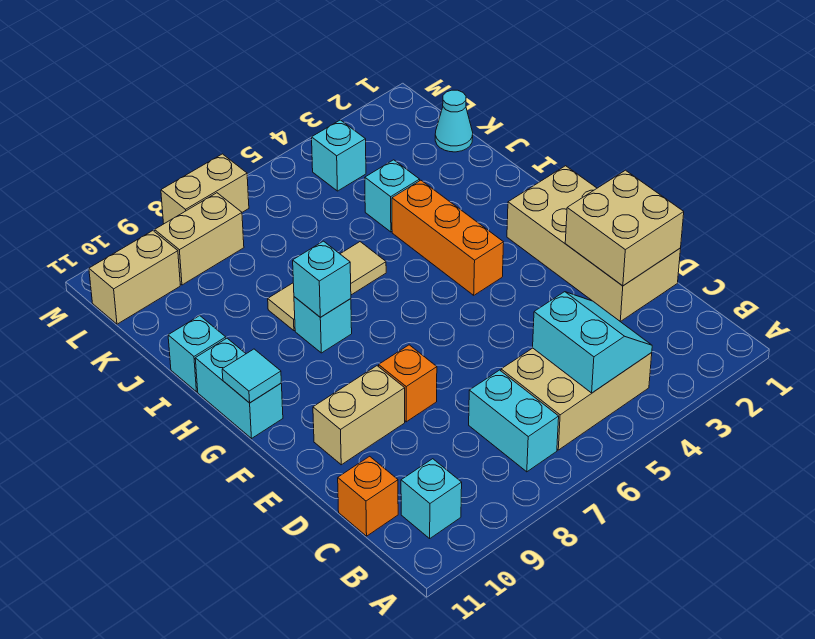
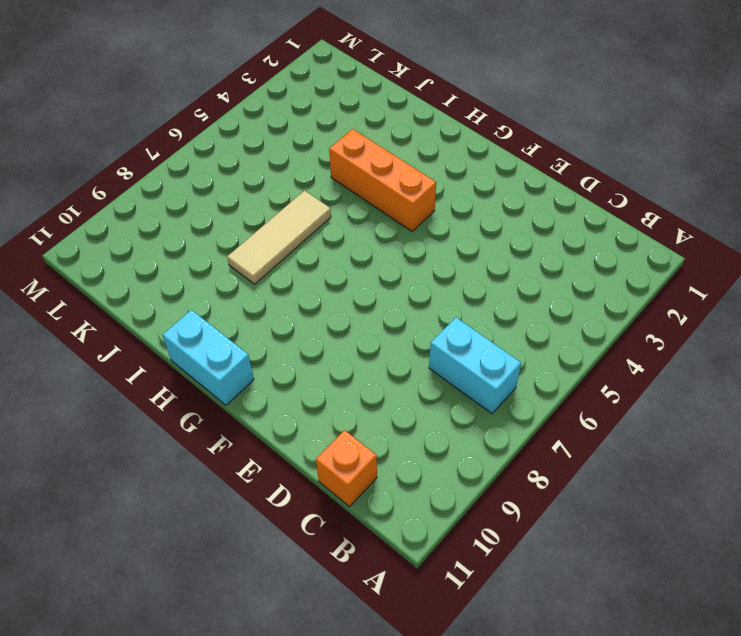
none -> tan brick B4:C6 level 1
none -> cyan brick B10 level 1
none -> tan brick D1:G2 level 1

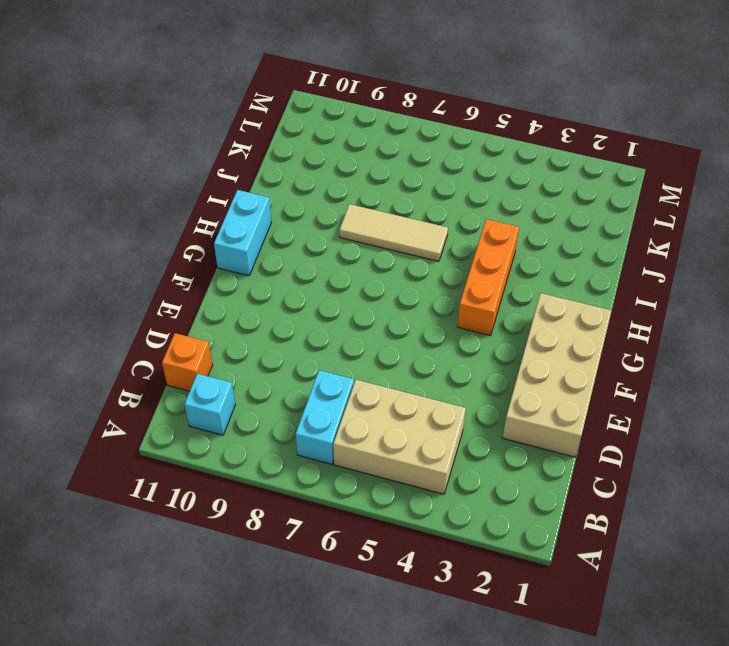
none -> orange brick E8 level 1
none -> tan brick E9:E10 level 1
none -> cyan brick H8 level 1

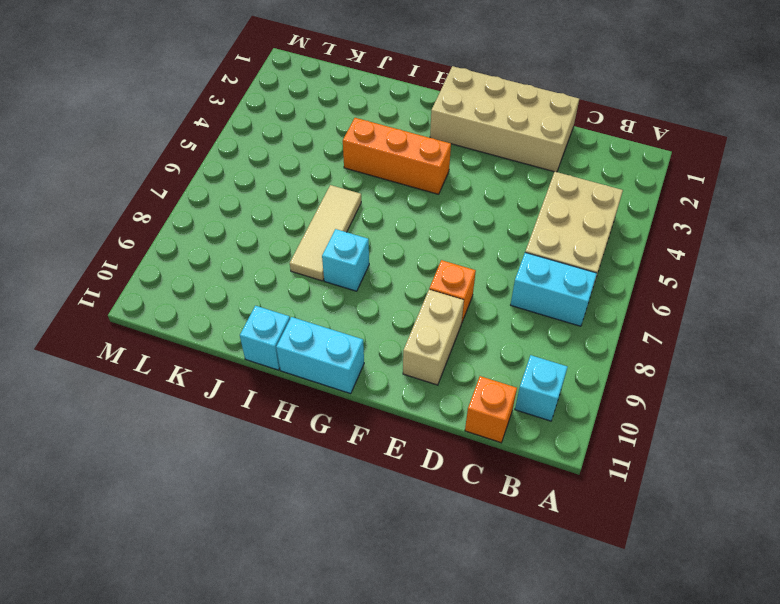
none -> cyan brick J4 level 1
none -> cyan cone K1 level 1
none -> cyan brick L4 level 1

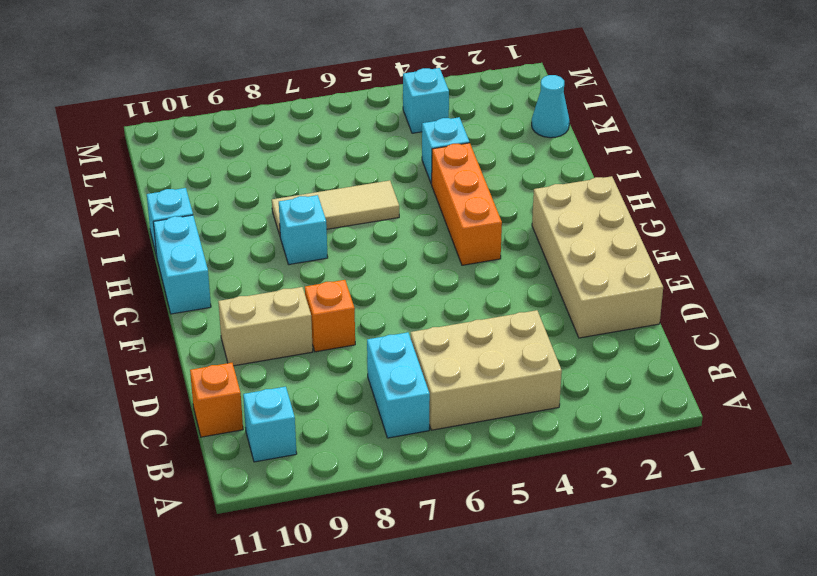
none -> tan brick L8:L9 level 1
none -> tan brick L10:L11 level 1
none -> tan brick M7:M8 level 1

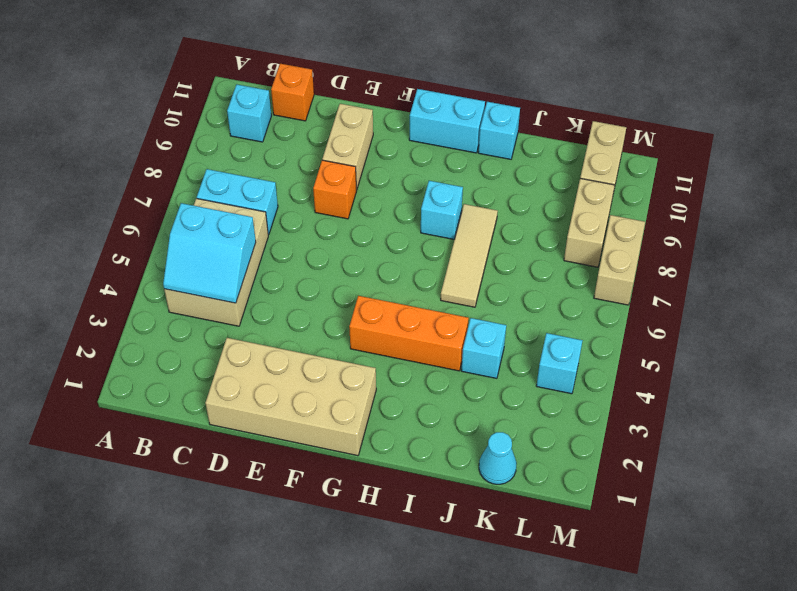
none -> tan brick D1:E2 level 2
none -> cyan tile G11 level 2
none -> cyan brick H8 level 2

